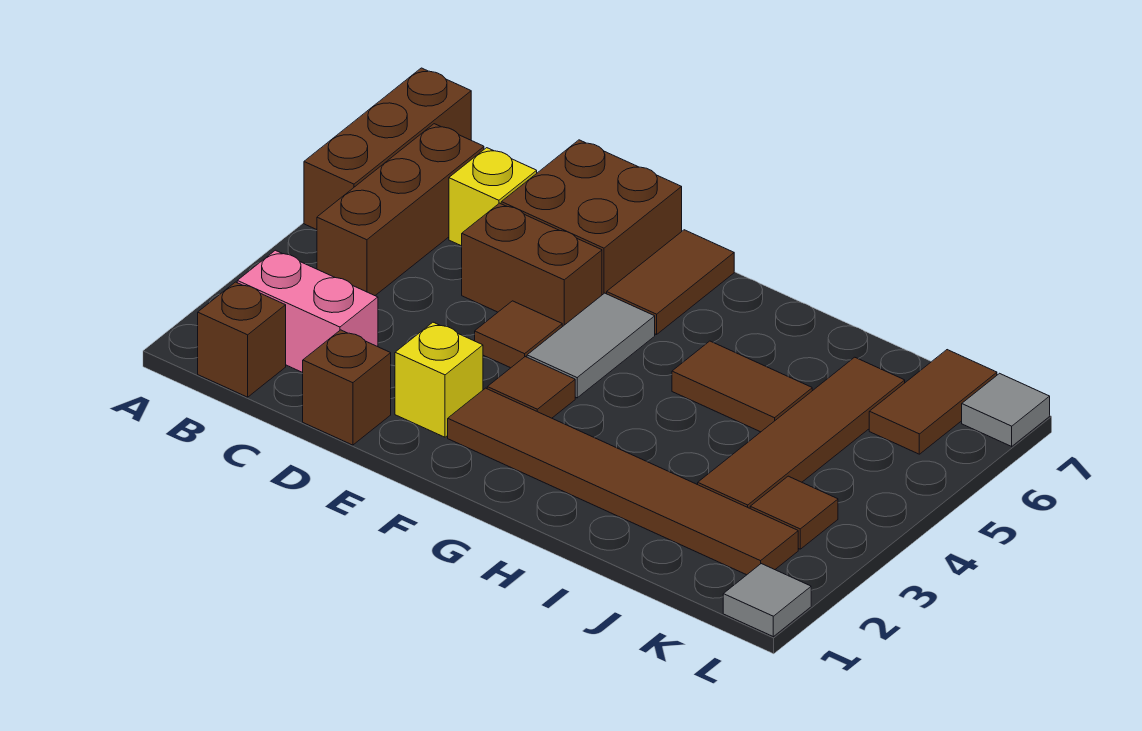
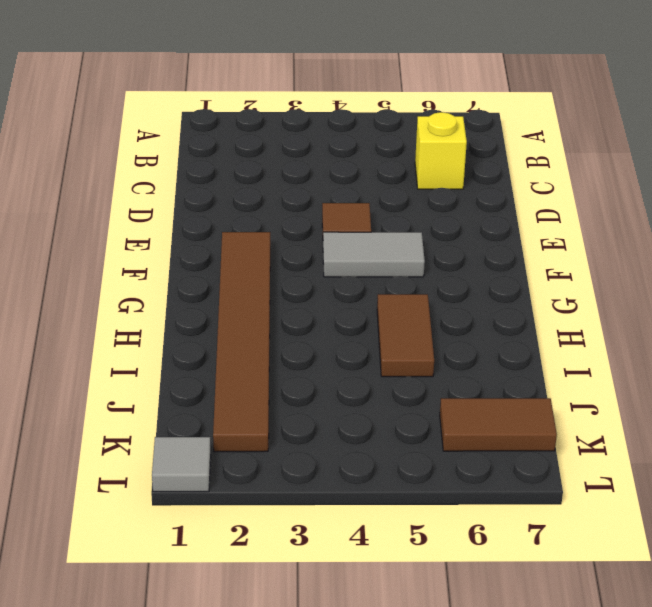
none -> brown brick A5:A7 level 1
none -> brown brick B1 level 1
none -> pink brick B2:C2 level 1

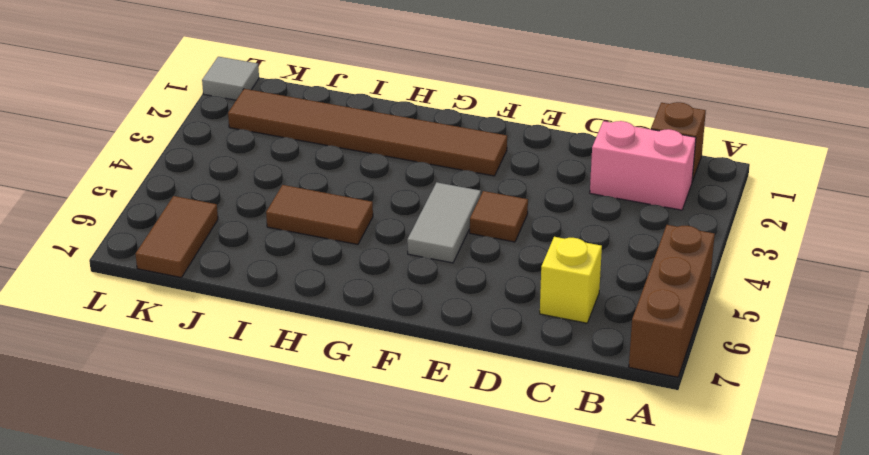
none -> brown brick B4:B6 level 1
none -> brown brick D1 level 1
none -> brown brick D5:E5 level 1

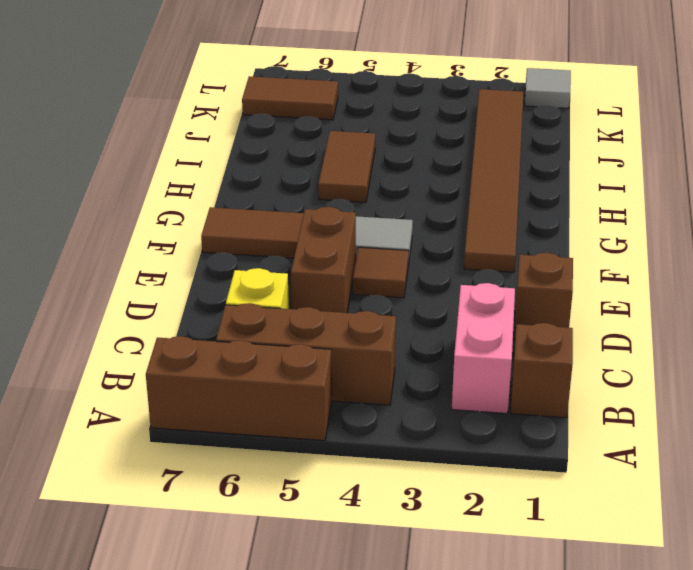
none -> brown brick D6:E7 level 1
none -> yellow brick E2 level 1
none -> brown tile F3 level 1

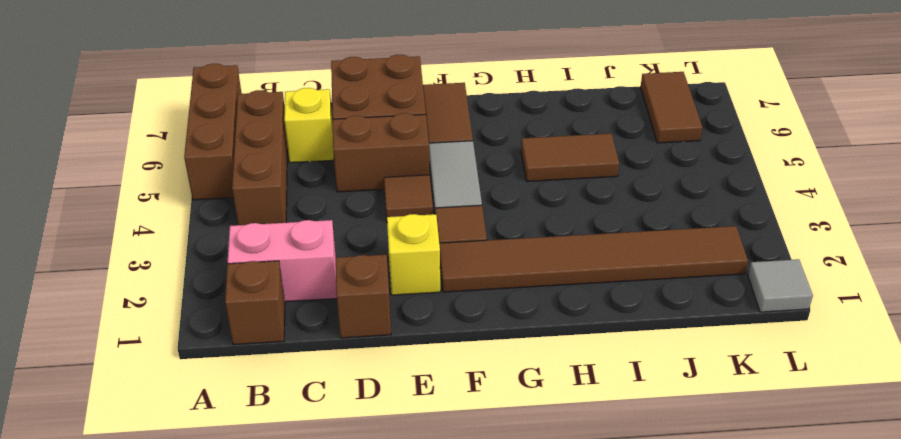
none -> brown tile J3:J6 level 1
none -> brown tile K3 level 1
none -> grey tile L7 level 1

